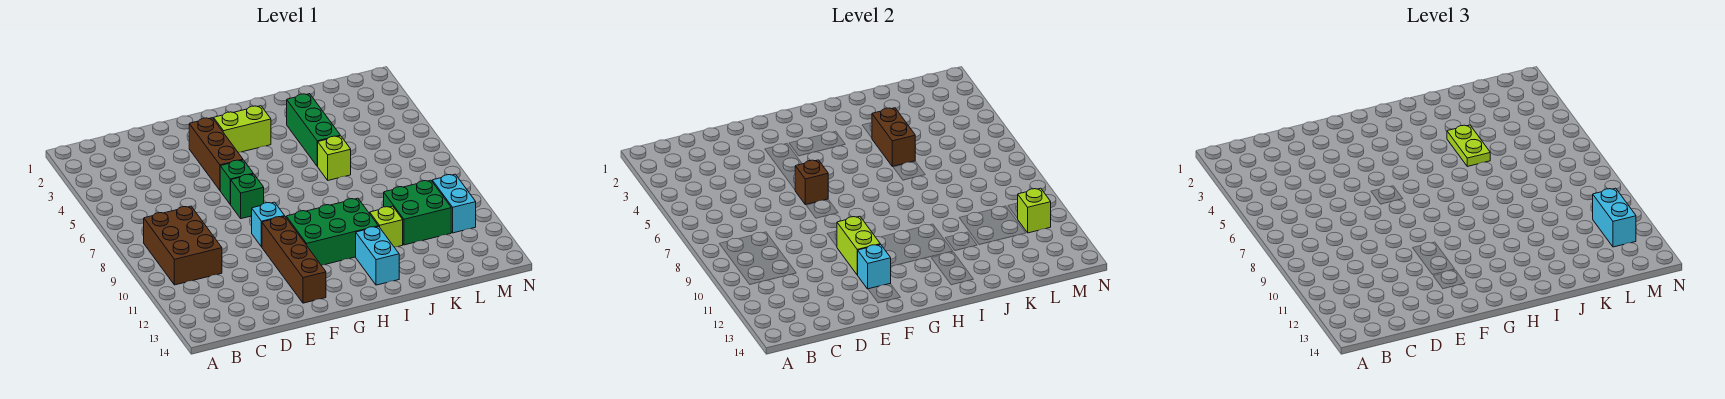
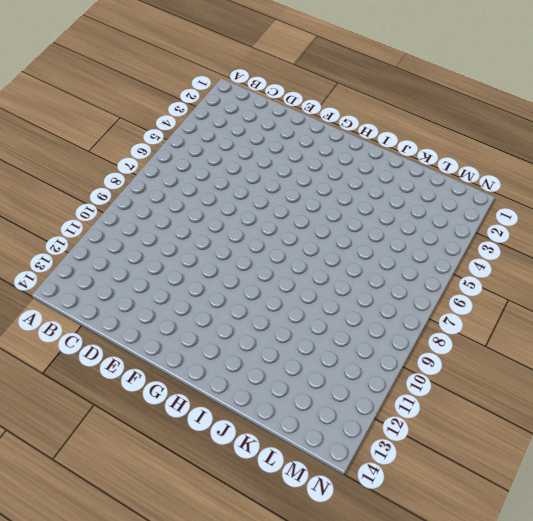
none -> brown brick B8:C10 level 1
none -> brown brick F3:F5 level 1
none -> green brick F6 level 1

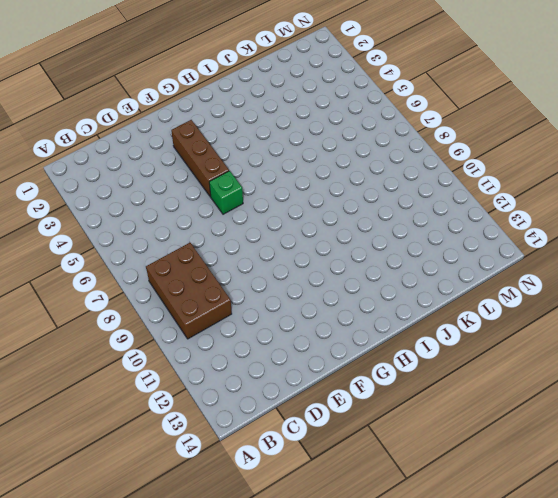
none -> green brick F7 level 1
none -> cyan brick F9 level 1
none -> brown brick F10:F13 level 1

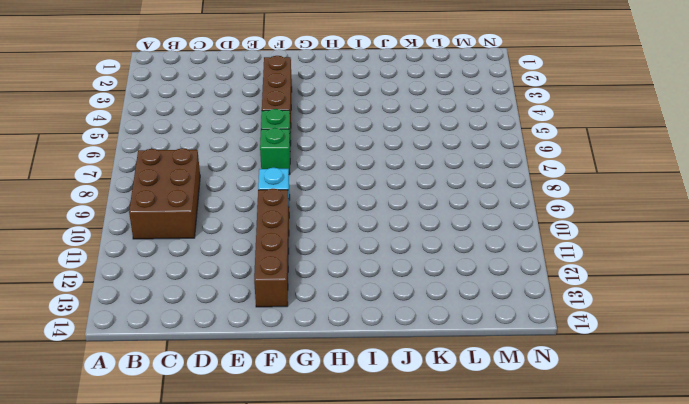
none -> lime brick G3:H3 level 1
none -> green brick G10:I11 level 1
none -> cyan brick I12:I13 level 1

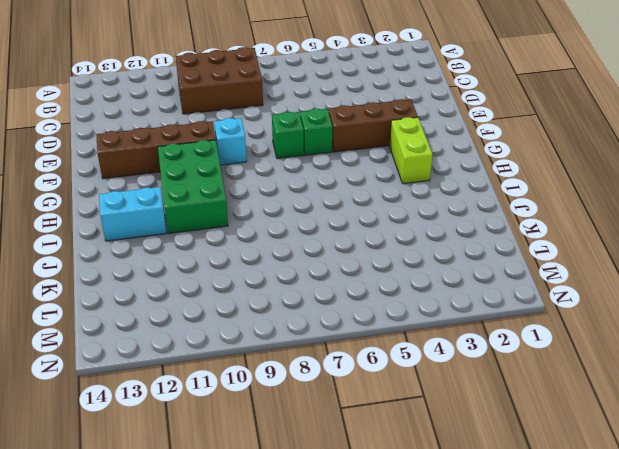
none -> green brick J3:J5 level 1
none -> lime brick J6 level 1
none -> lime brick J11 level 1

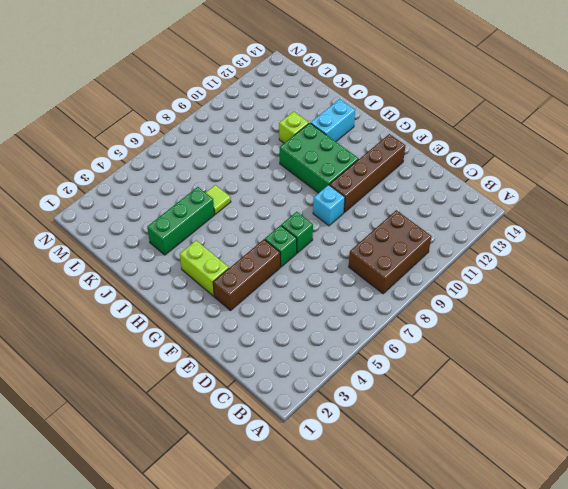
lime tile J6 level 1 -> lime brick J6 level 1
none -> green brick K10:L11 level 1
none -> cyan brick M10:M11 level 1
none -> brown brick F6 level 2

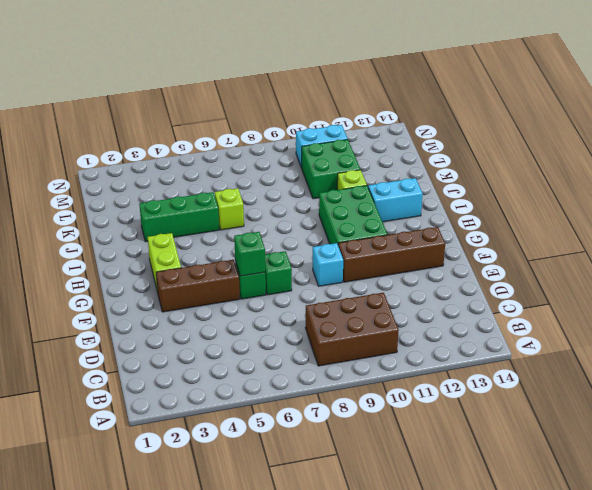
green brick F6 level 2 -> brown brick F6 level 2
none -> lime brick F10:F11 level 2
none -> cyan brick F12 level 2
none -> brown brick J4:J5 level 2

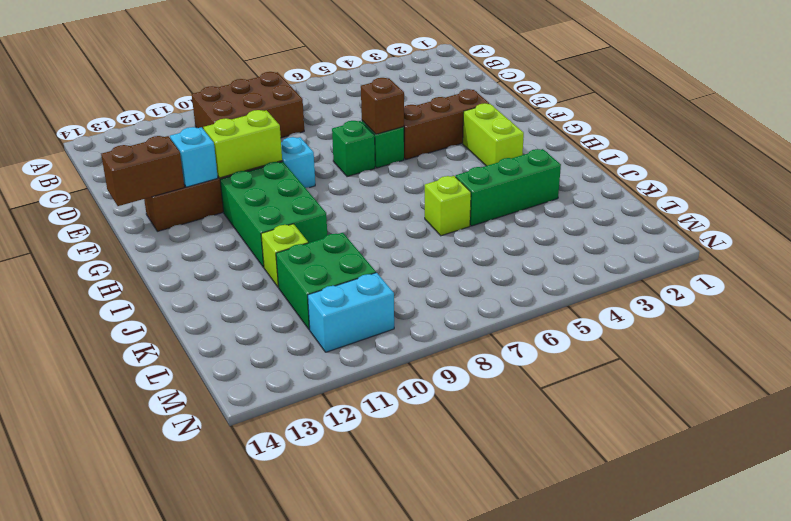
brown brick F13:F14 level 2 -> brown brick J4:J5 level 2
none -> cyan brick I12:I13 level 1
none -> lime brick M11 level 2
none -> lime plate J4:J5 level 3

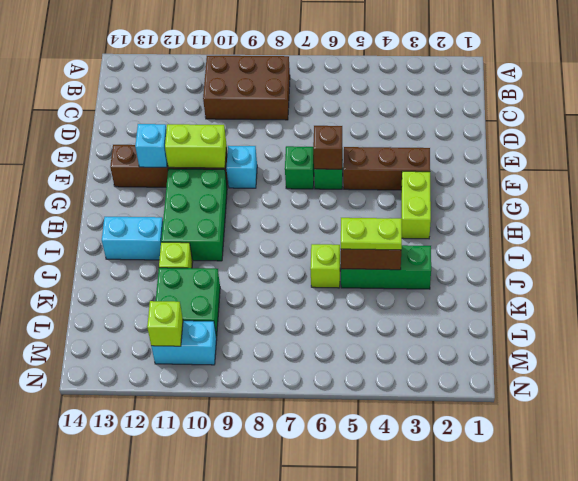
none -> cyan brick M11:M12 level 3

